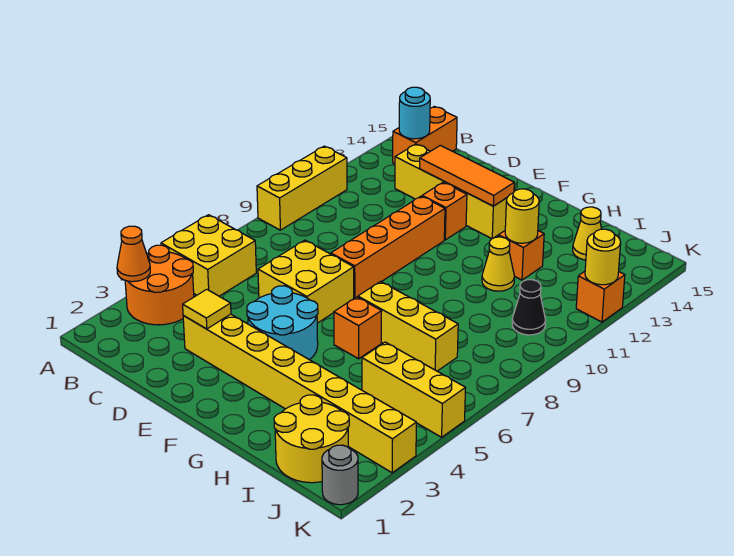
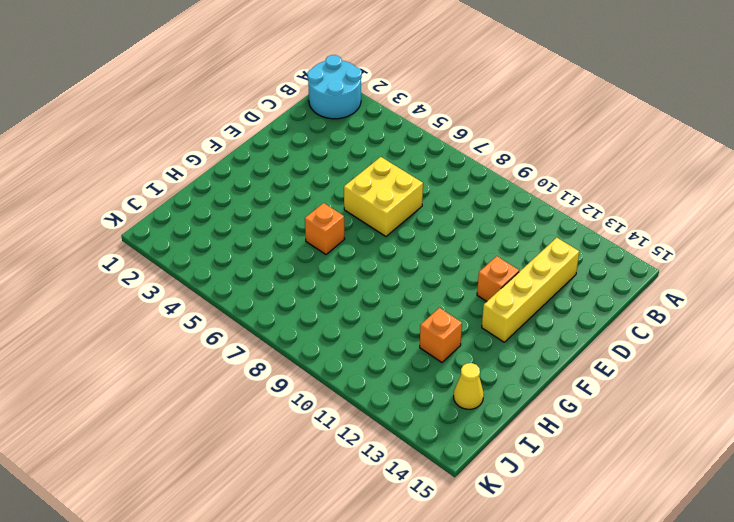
cyan round brick A1:B2 level 1 -> cyan round brick E4:F5 level 1
none -> orange round brick A3:B4 level 1
none -> yellow brick A5:B6 level 1
none -> yellow brick A9:A11 level 1

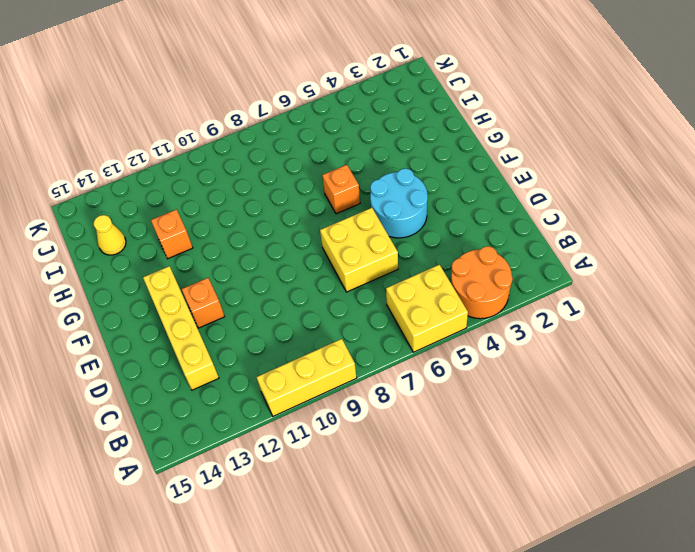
none -> orange brick B14:B15 level 1
none -> yellow brick D3:K3 level 1
none -> orange brick E8:E11 level 1

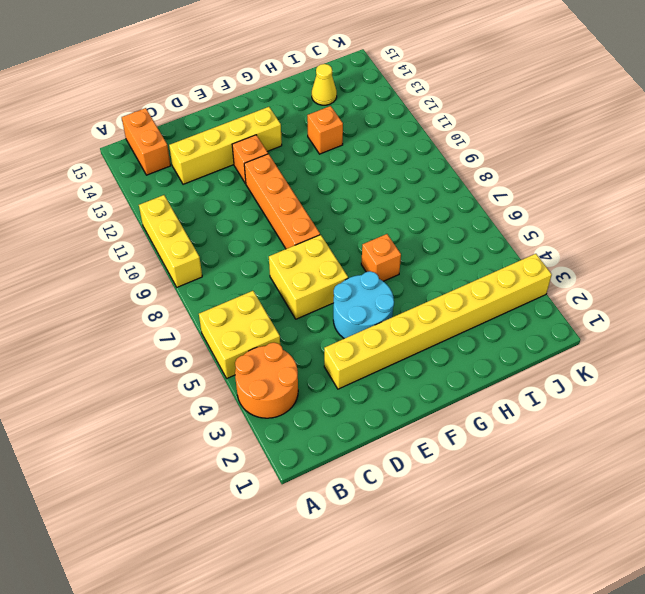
none -> yellow brick G7:I7 level 1
none -> yellow cone H11 level 1
none -> yellow round brick I1:J2 level 1

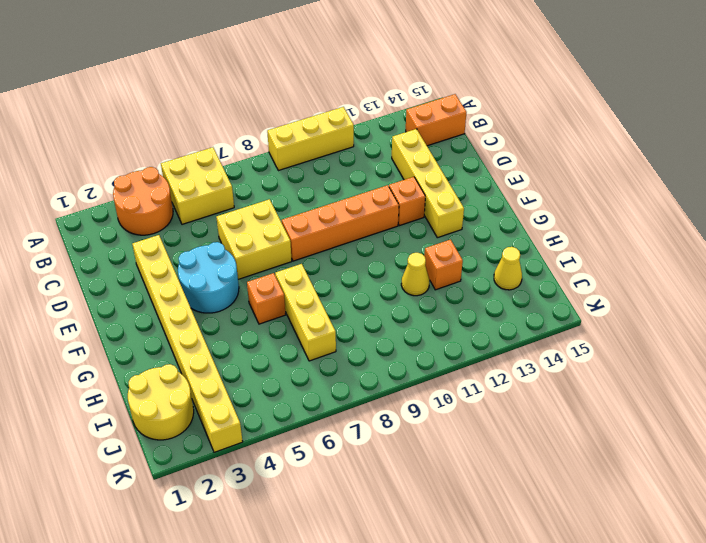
none -> yellow brick I5:K5 level 1
none -> black cone J10 level 1
none -> grey round brick K1 level 1

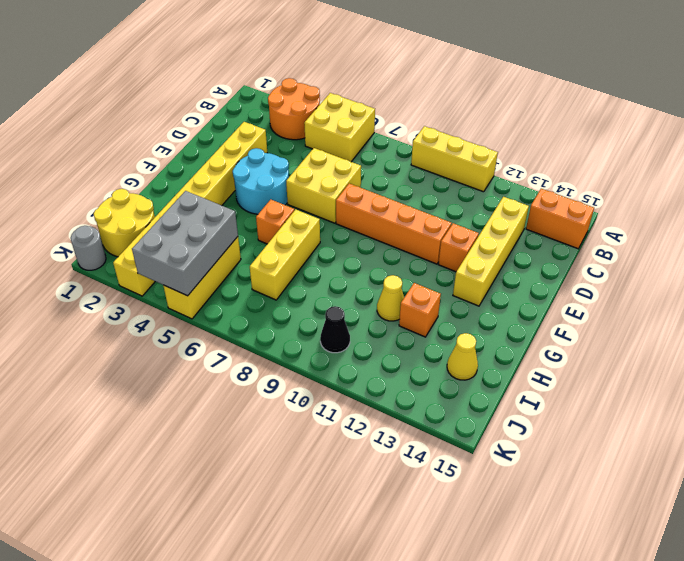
grey brick I4:K5 level 2 -> none
none -> orange brick K12 level 1
none -> orange cone A3 level 2
none -> cyan round brick B14 level 2

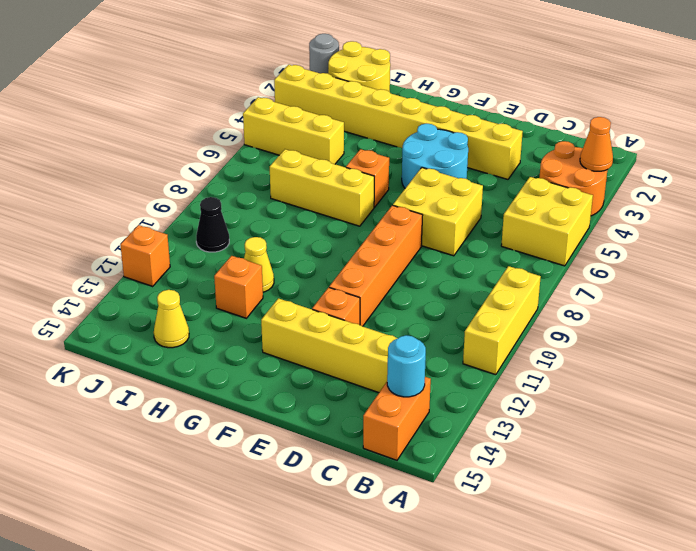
none -> yellow tile D3 level 2
none -> orange tile D13:F13 level 2
none -> yellow round brick H12 level 2

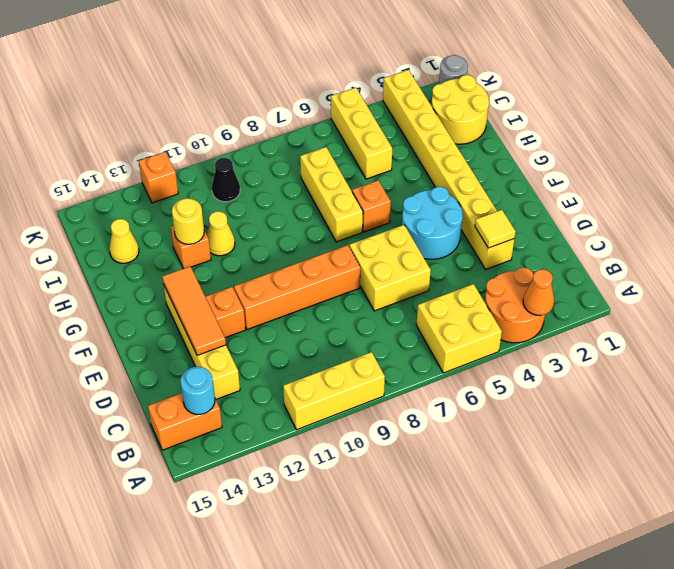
none -> yellow round brick K12 level 2

